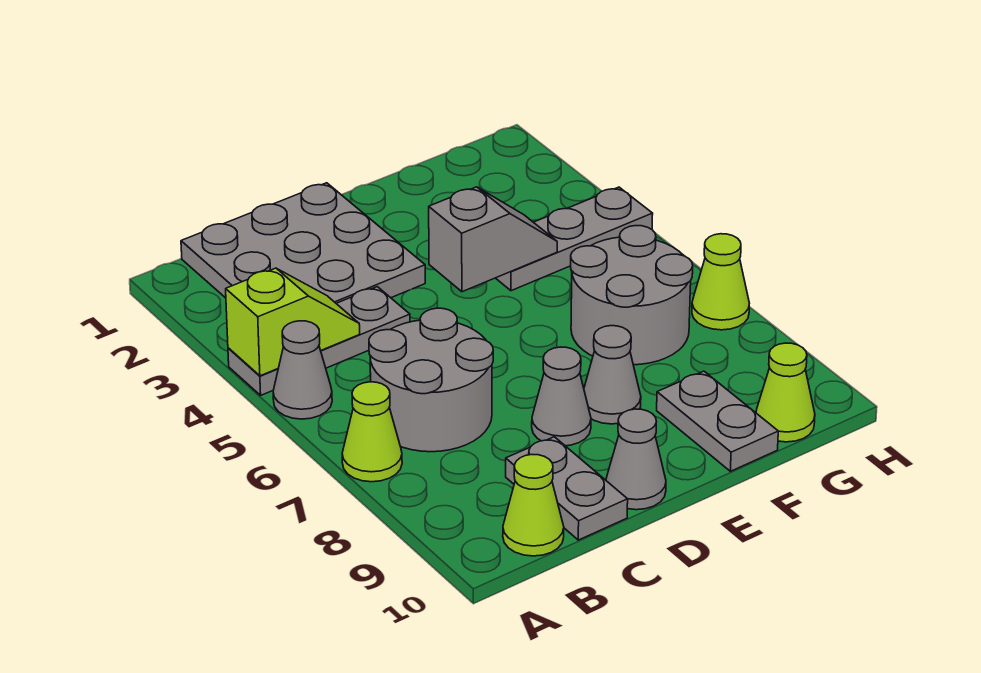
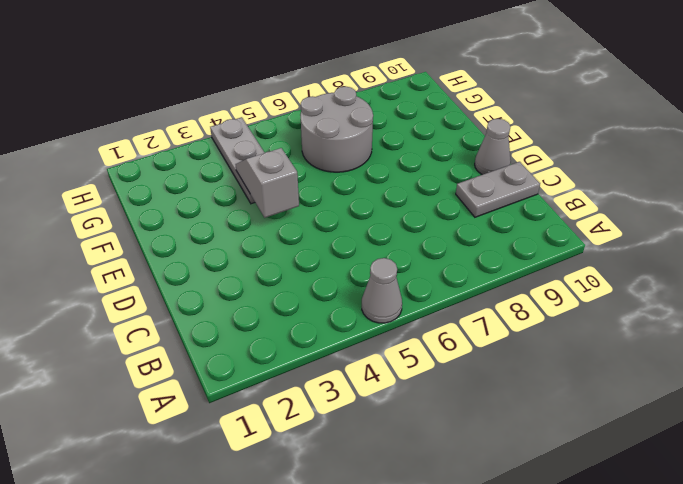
none -> grey plate A4:C4 level 1
none -> lime cone A7 level 1
none -> grey plate B1:D3 level 1

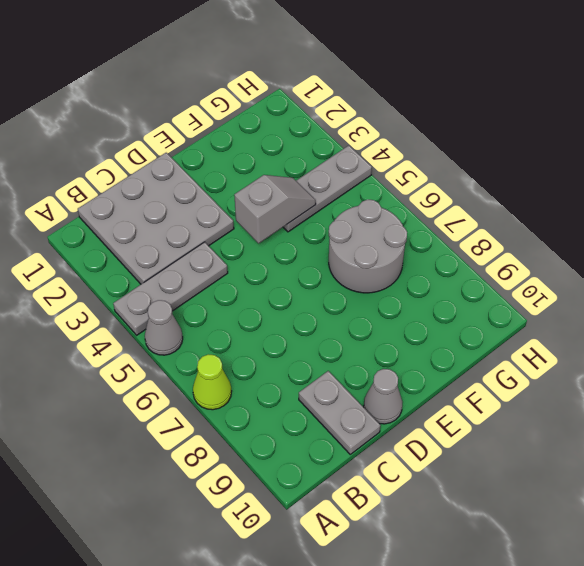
none -> grey round brick B6:C7 level 1
none -> lime cone B10 level 1
none -> grey cone D8 level 1

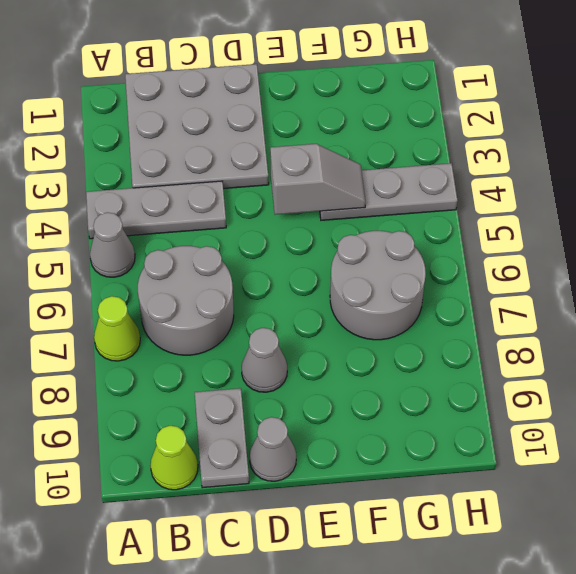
none -> grey cone E8 level 1
none -> grey plate F9:F10 level 1
none -> lime cone G10 level 1

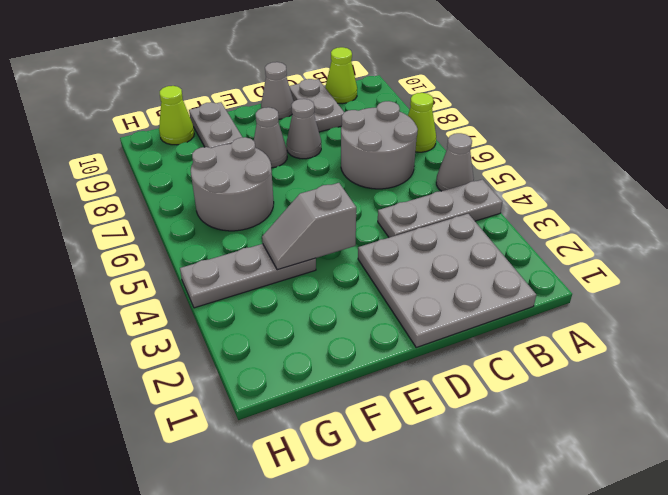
none -> lime cone H7 level 1
none -> lime slope A4:B4 level 2 top A

